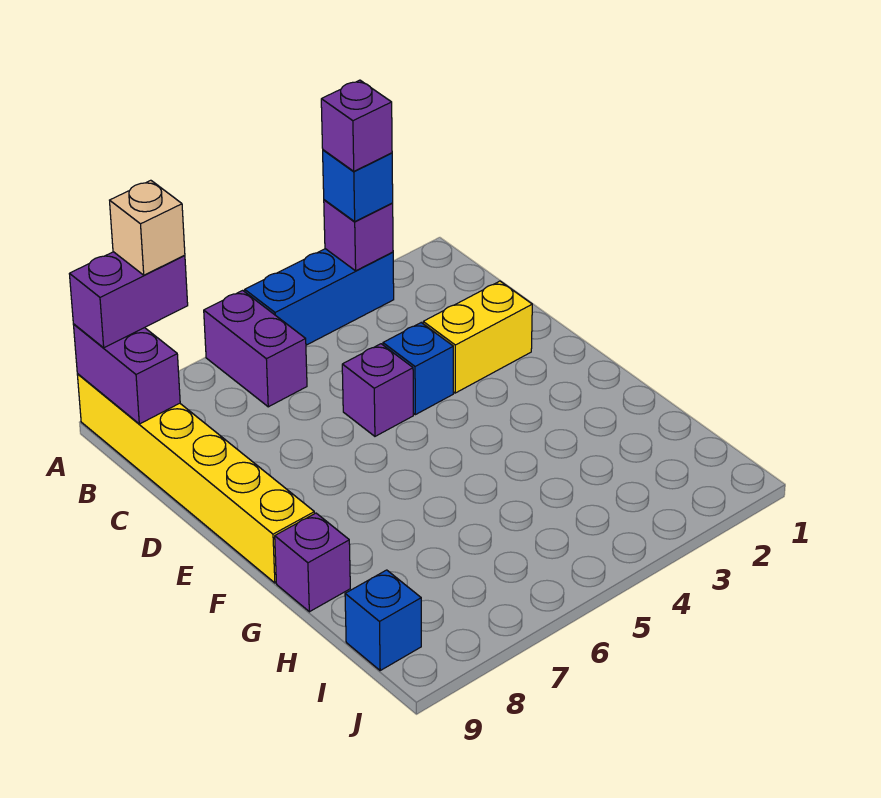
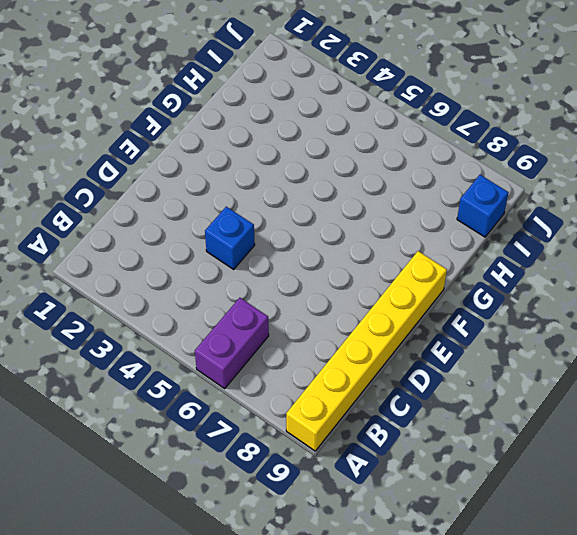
none -> blue brick A3:A5 level 1
none -> yellow brick D2:D3 level 1
none -> purple brick D5 level 1

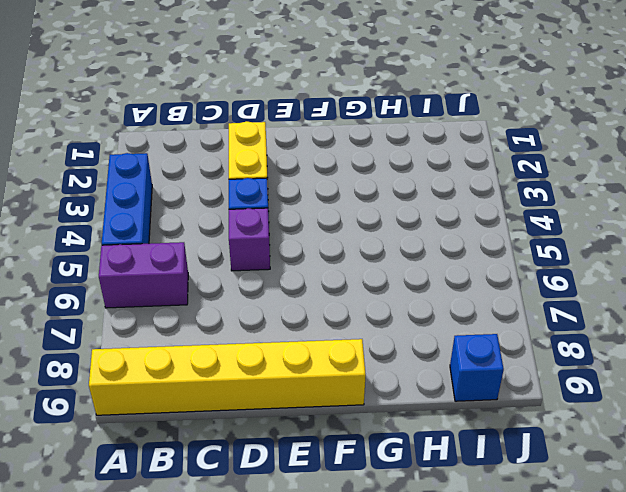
none -> purple brick G9 level 1
none -> purple brick A3 level 2
none -> purple brick A9:B9 level 2

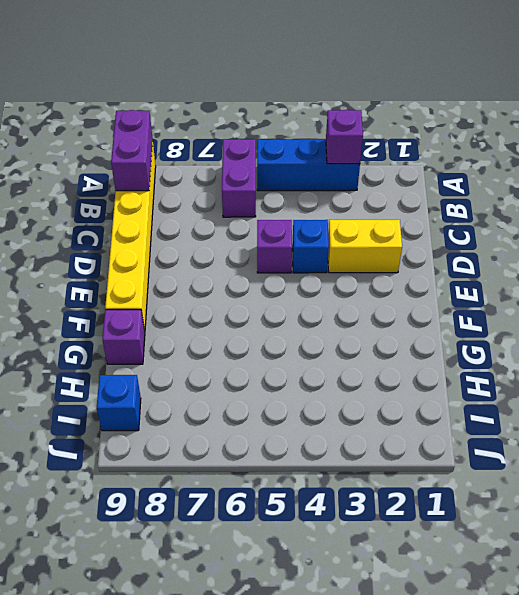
none -> blue brick A3 level 3
none -> purple brick A8:A9 level 3
none -> purple brick A3 level 4

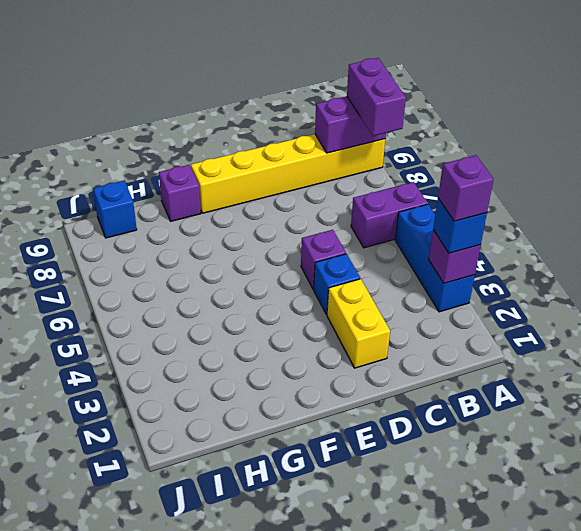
none -> tan brick A8 level 4

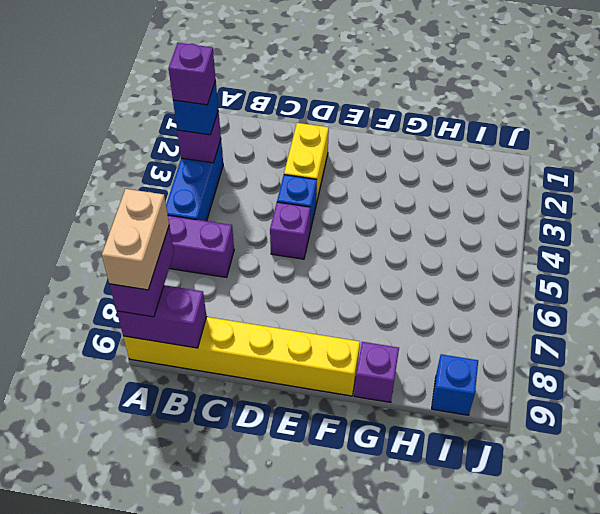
tan brick A8:A9 level 4 -> tan brick A8 level 4

